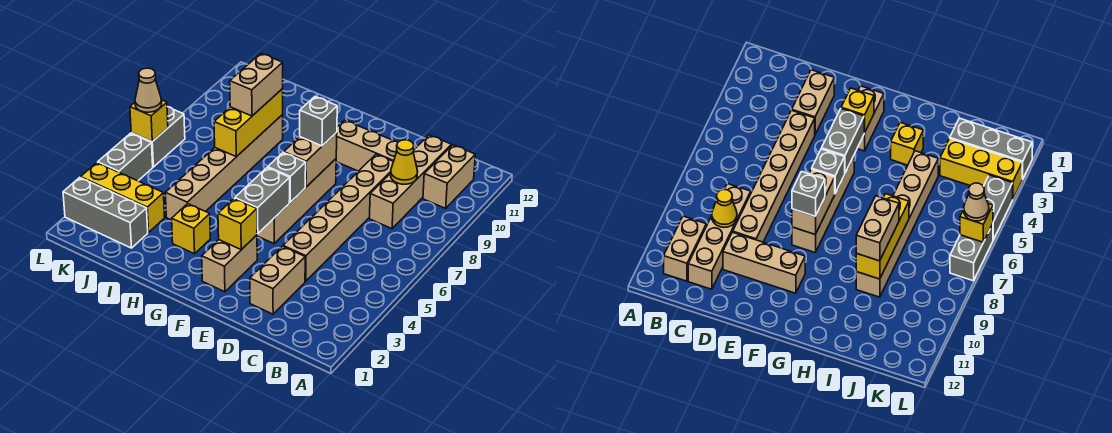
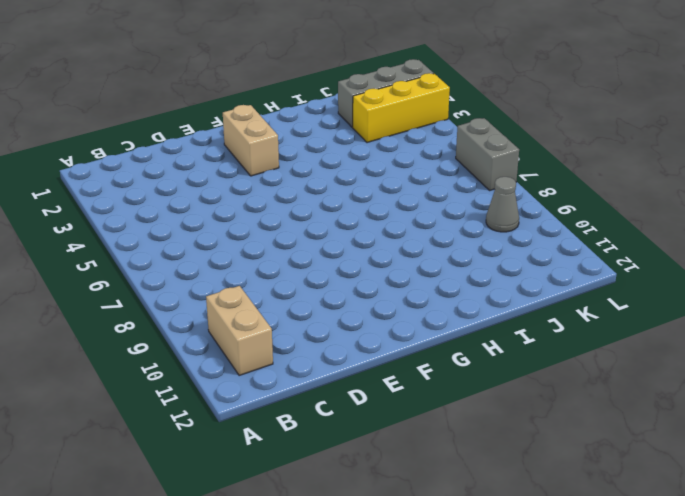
grey cone K9 level 1 -> none
none -> tan brick C8:C11 level 1
none -> tan brick D2:D3 level 1
none -> tan brick D4:D9 level 1

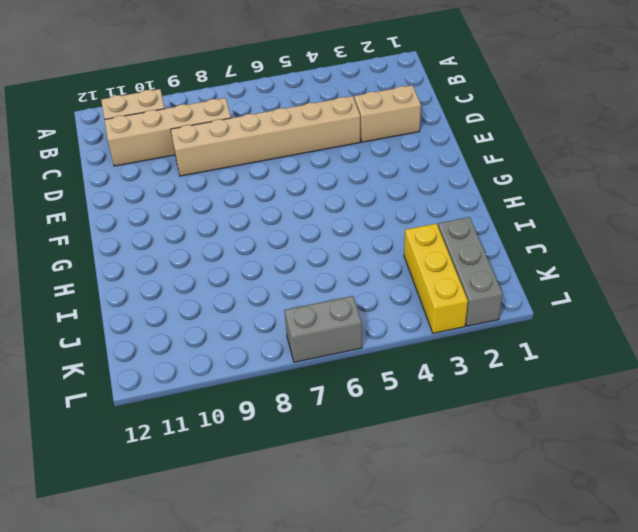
none -> tan brick D10:F10 level 1
none -> tan brick F2:F3 level 1
none -> tan brick F5:F8 level 1

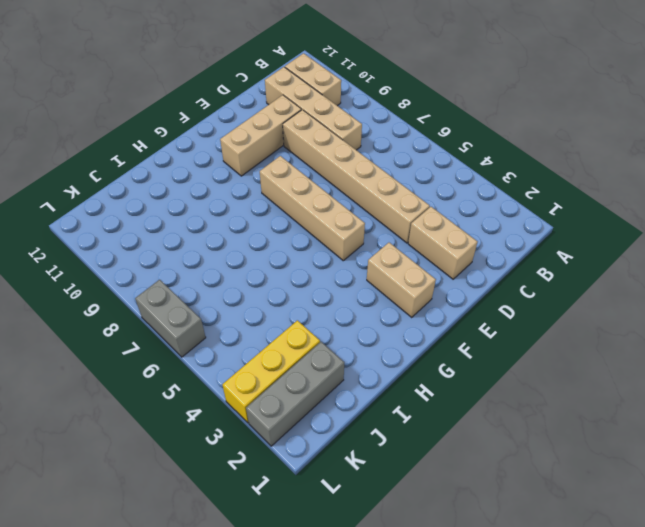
none -> yellow brick H3 level 1
none -> tan brick I4:I9 level 1
none -> grey brick L4:L5 level 1

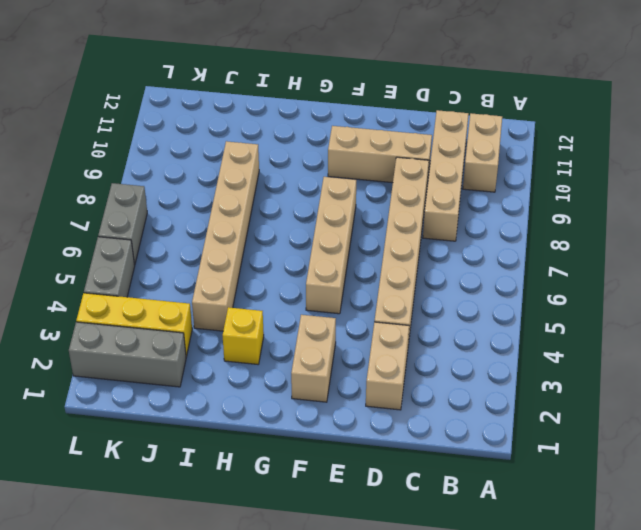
none -> yellow cone C9 level 2
none -> yellow brick F3 level 2
none -> grey brick F4:F5 level 2

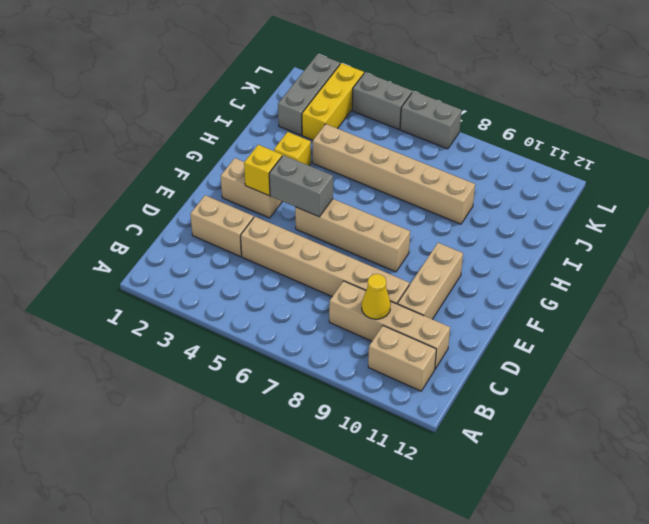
none -> grey brick F6 level 2
none -> tan brick F7:F8 level 2
none -> yellow brick I7:I9 level 2

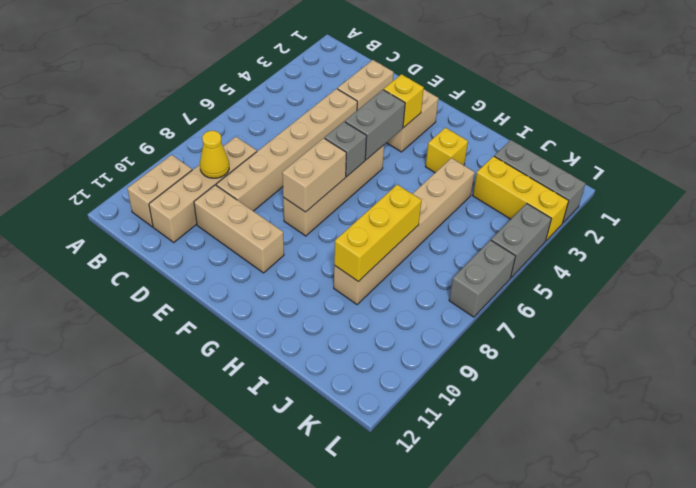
none -> yellow brick L6 level 2
none -> grey brick F8 level 3
none -> tan brick I8:I9 level 3

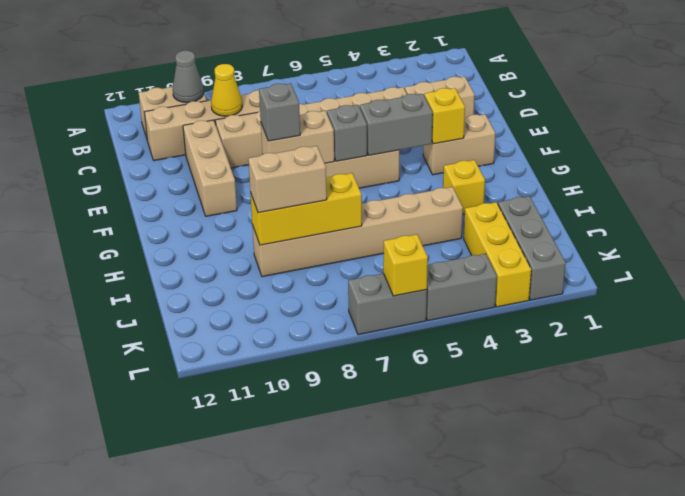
grey cone B10 level 2 -> none
none -> tan cone L6 level 3

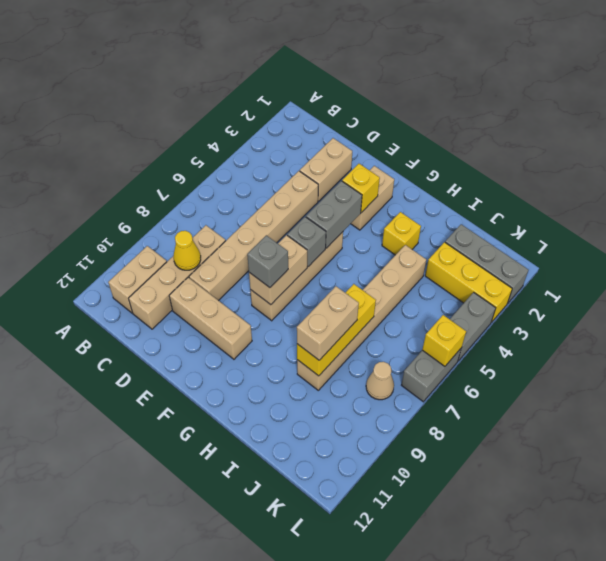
tan cone K8 level 1 -> tan cone L6 level 3

